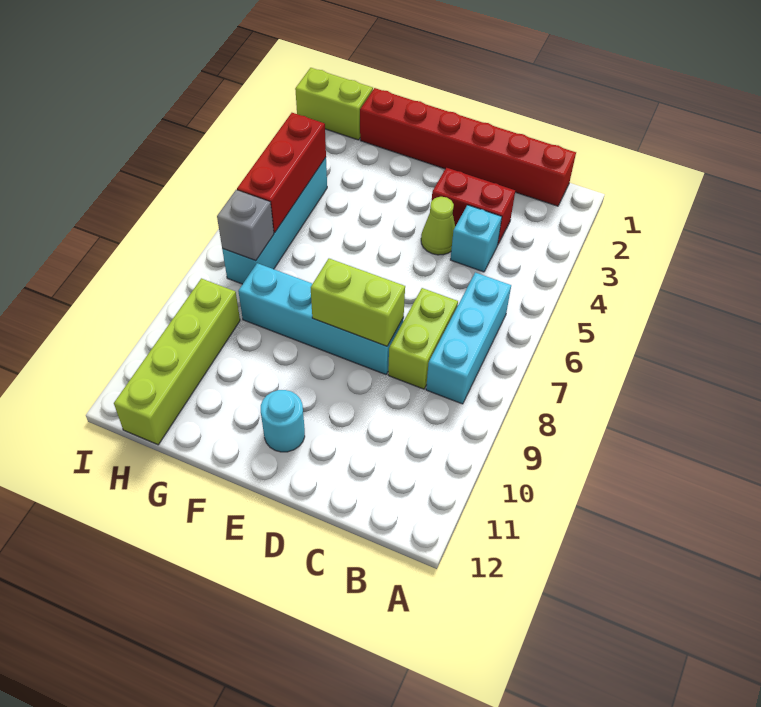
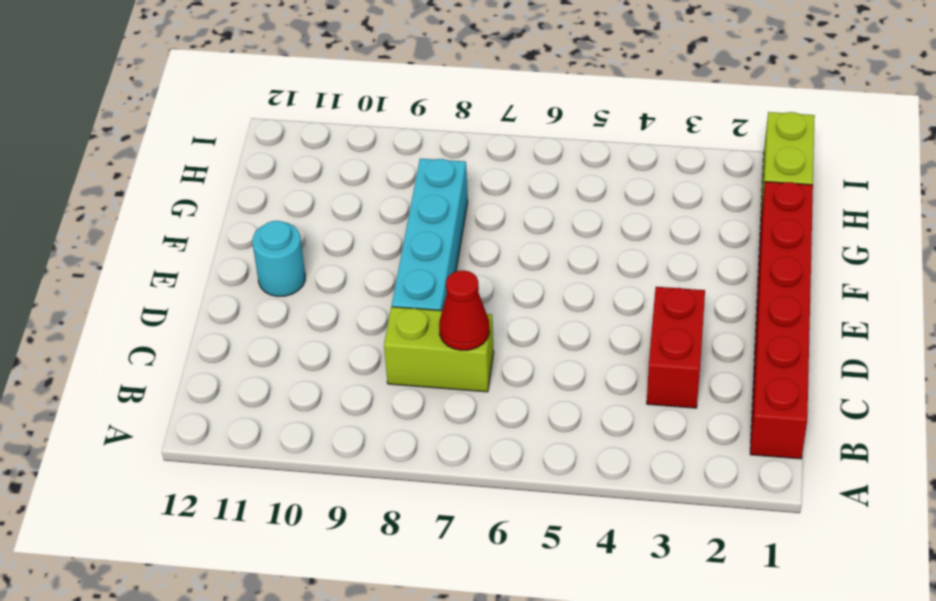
red cone C7 level 2 -> none
none -> cyan brick B6:B8 level 1
none -> cyan brick C4 level 1
none -> lime cone D4 level 1

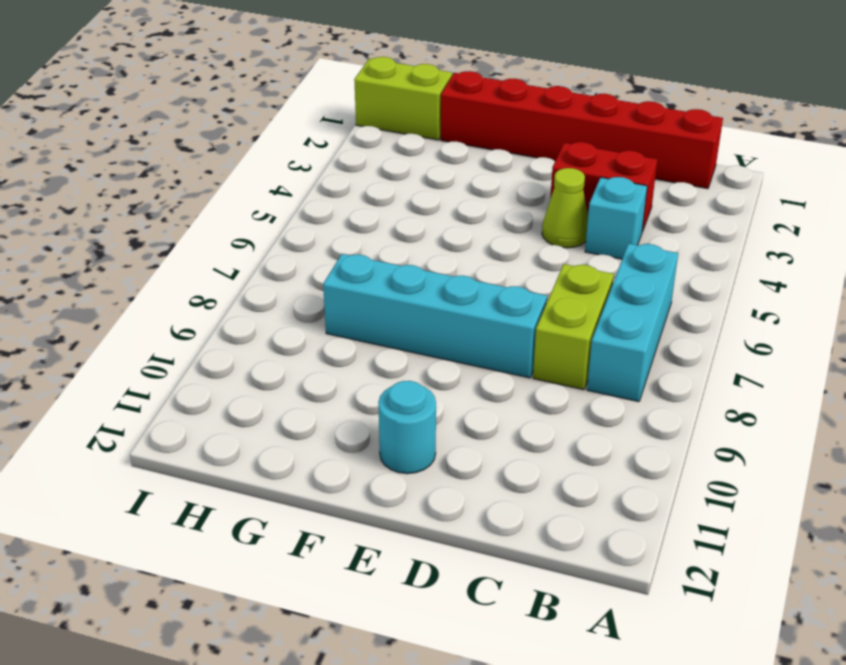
none -> cyan brick H4:H7 level 1
none -> lime brick H9:H12 level 1
none -> lime brick D8:E8 level 2

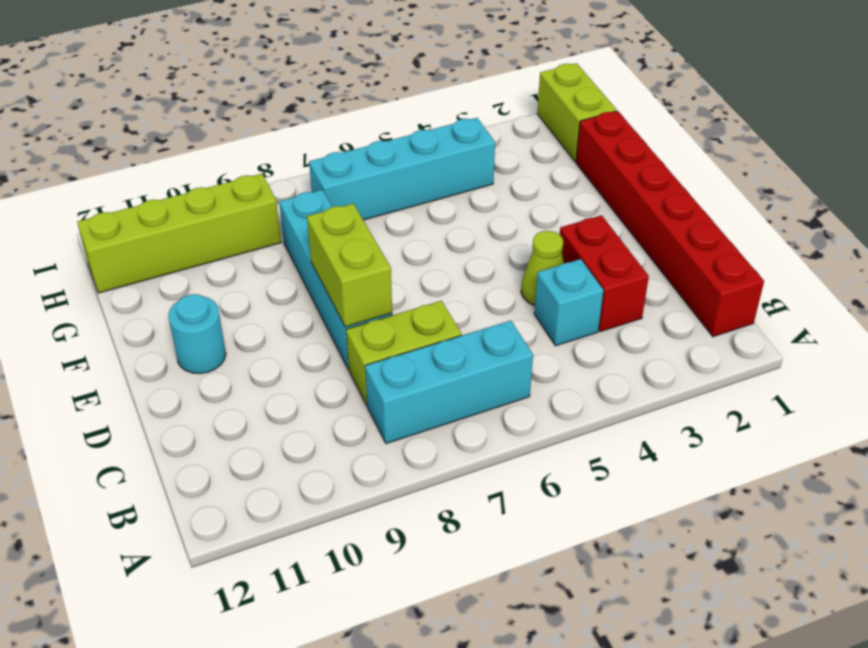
none -> red brick H4:H6 level 2
none -> grey brick H7 level 2

